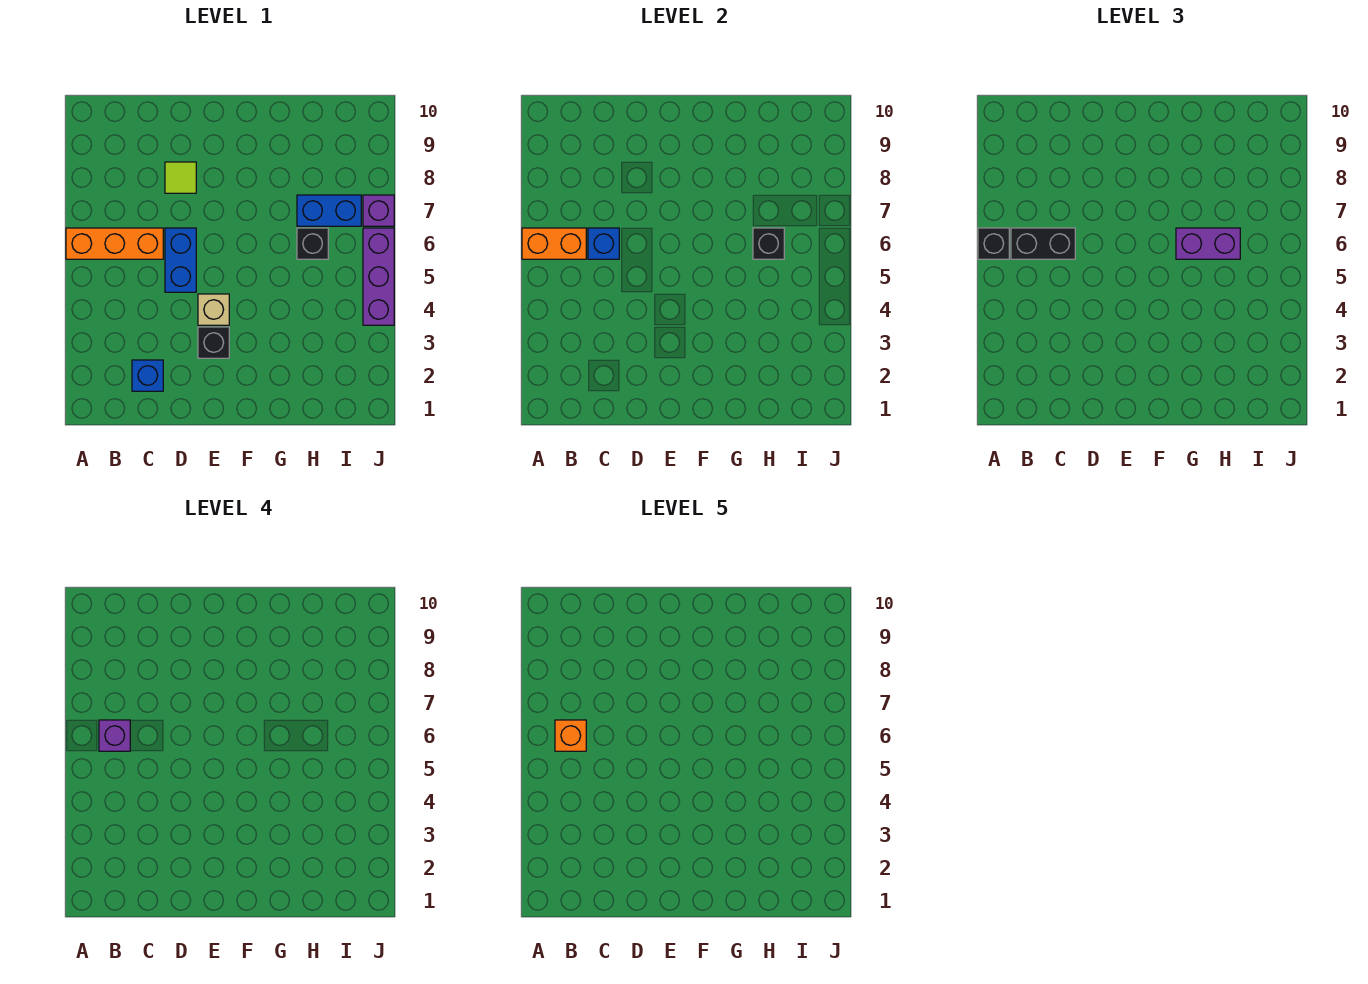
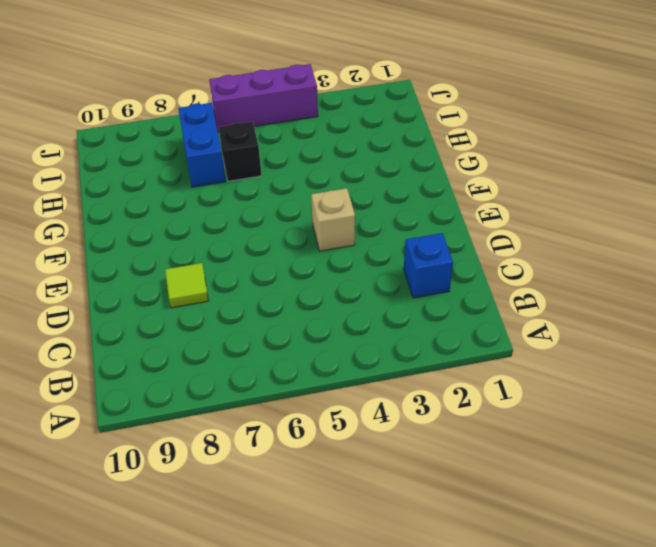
none -> orange brick A6:C6 level 1
none -> blue brick D5:D6 level 1
none -> black brick E3 level 1

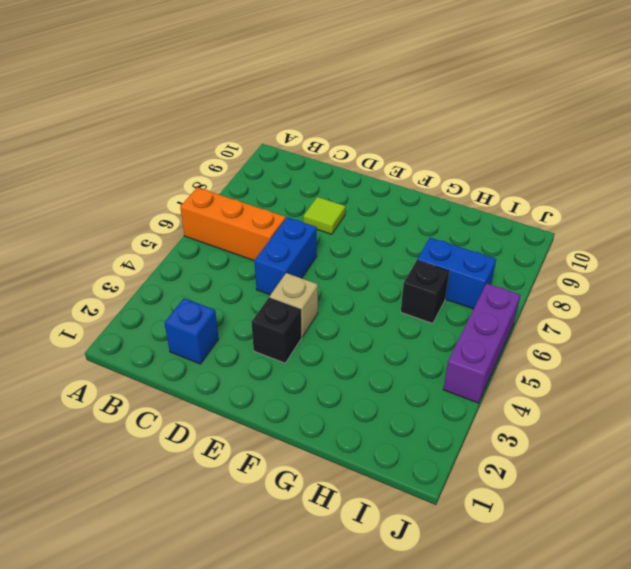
none -> purple brick J7 level 1
none -> orange brick A6:B6 level 2
none -> blue brick C6 level 2

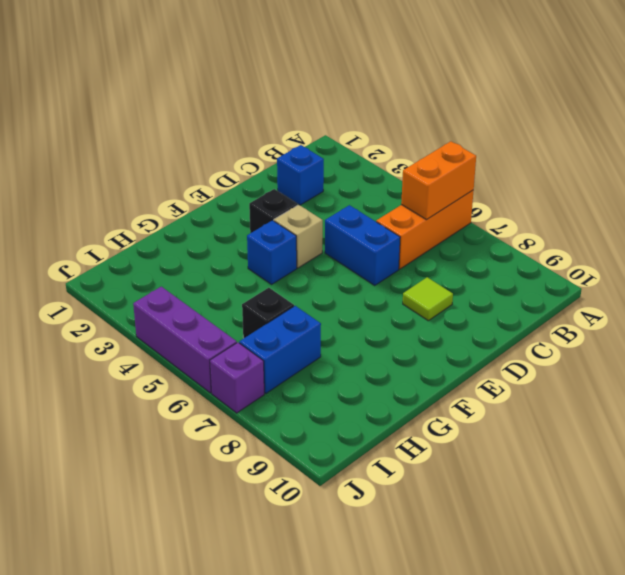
blue brick F4 level 1 -> blue brick C6 level 2
none -> black brick H6 level 2
none -> black brick A6 level 3
none -> black brick B6:C6 level 3

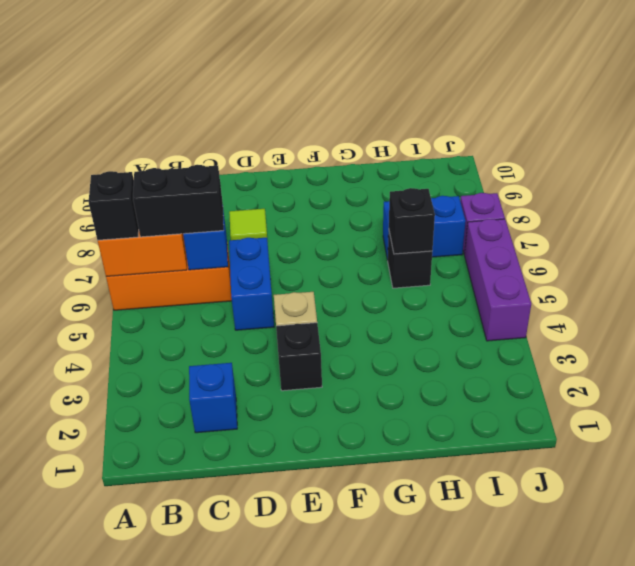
none -> purple brick G6:H6 level 3
none -> purple brick B6 level 4
none -> orange brick B6 level 5

